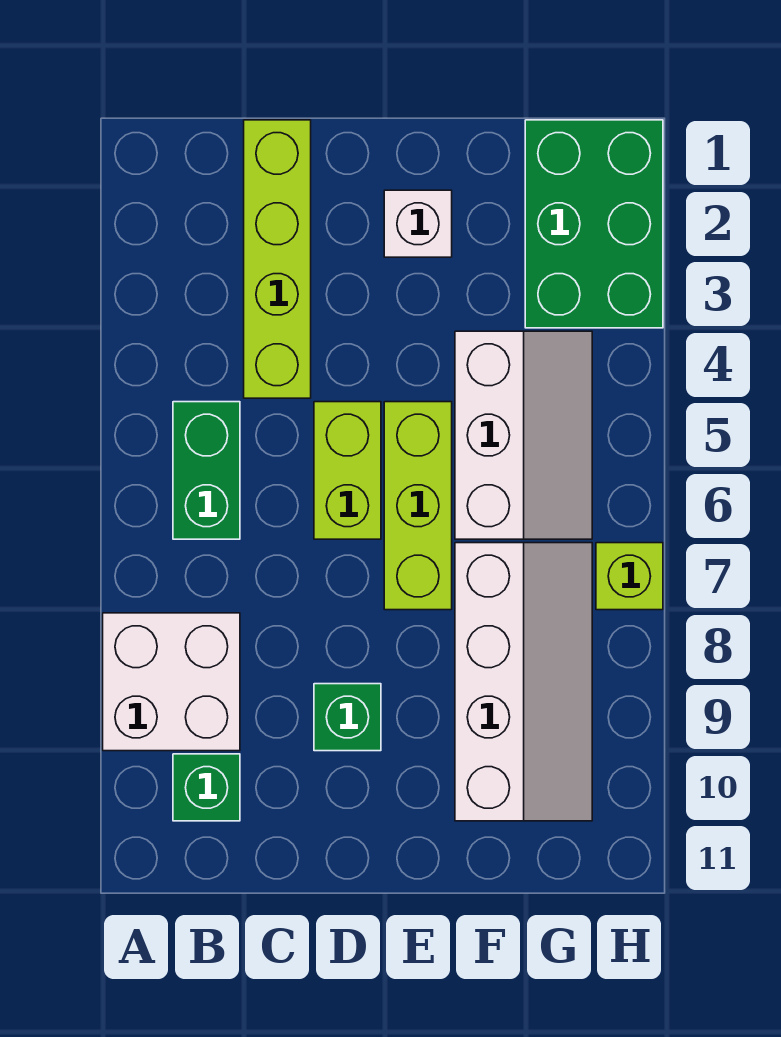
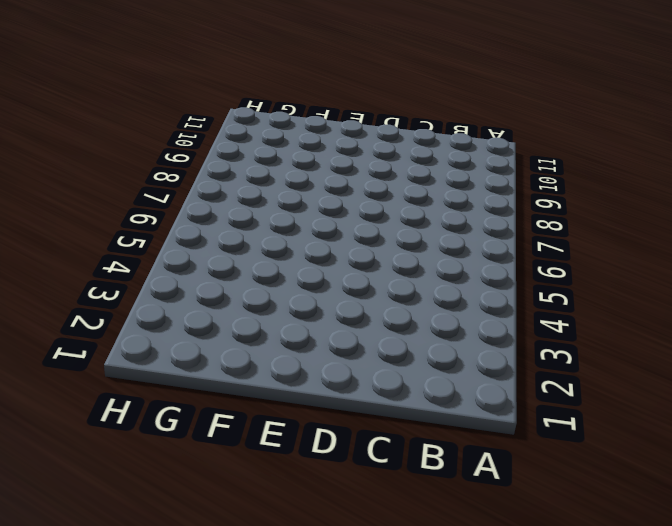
none -> white brick A8:B9 level 1
none -> green brick B5:B6 level 1
none -> green brick B10 level 1

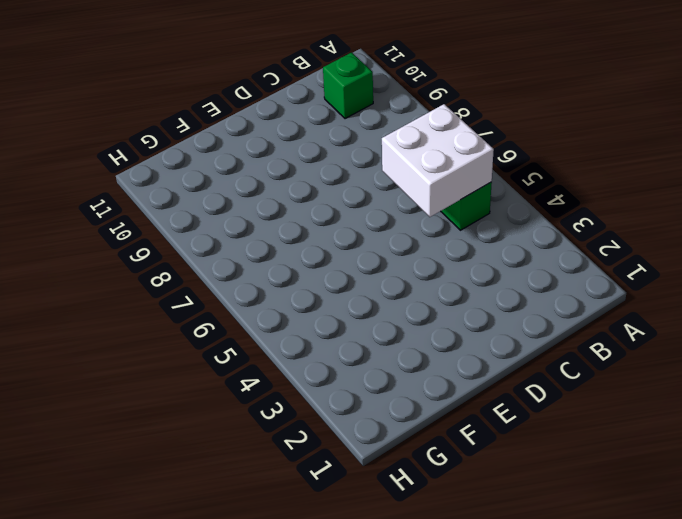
white brick B5:C6 level 2 -> white brick A8:B9 level 1
none -> lime brick C1:C4 level 1
none -> lime brick D5:D6 level 1
none -> green brick D9 level 1

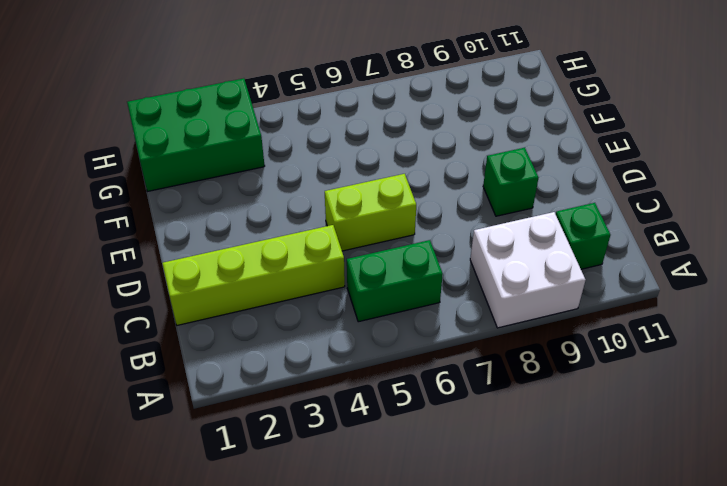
none -> white brick E2 level 1
none -> lime brick E5:E7 level 1
none -> white slope F4:G6 level 1 top F

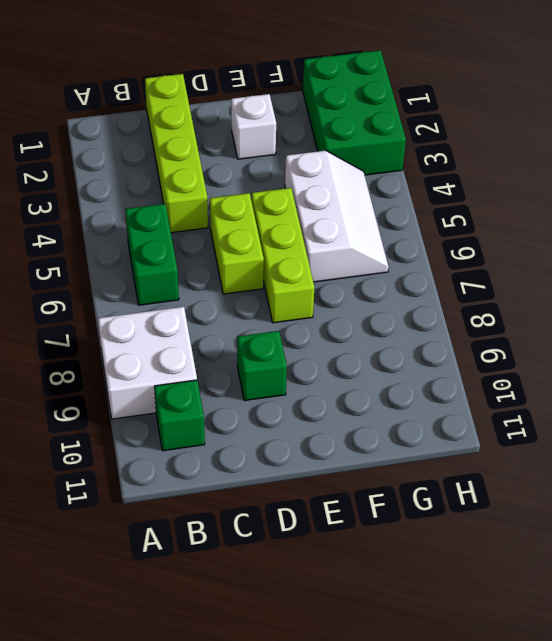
none -> white slope F7:G10 level 1 top F
none -> lime brick H7 level 1

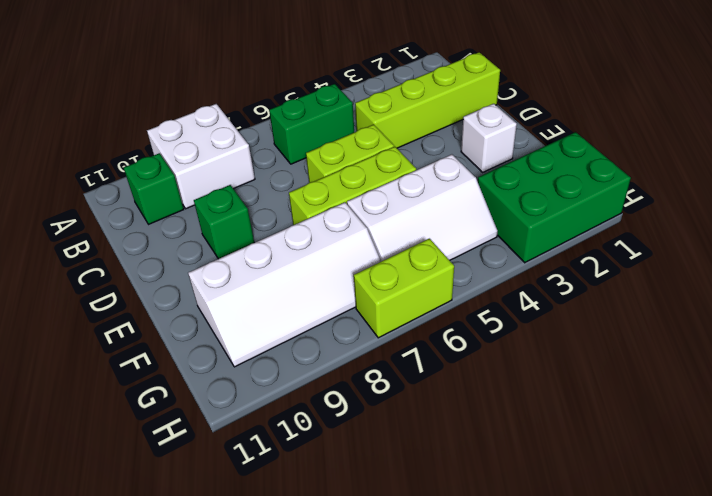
lime brick H6:H7 level 1 -> lime brick H7 level 1

